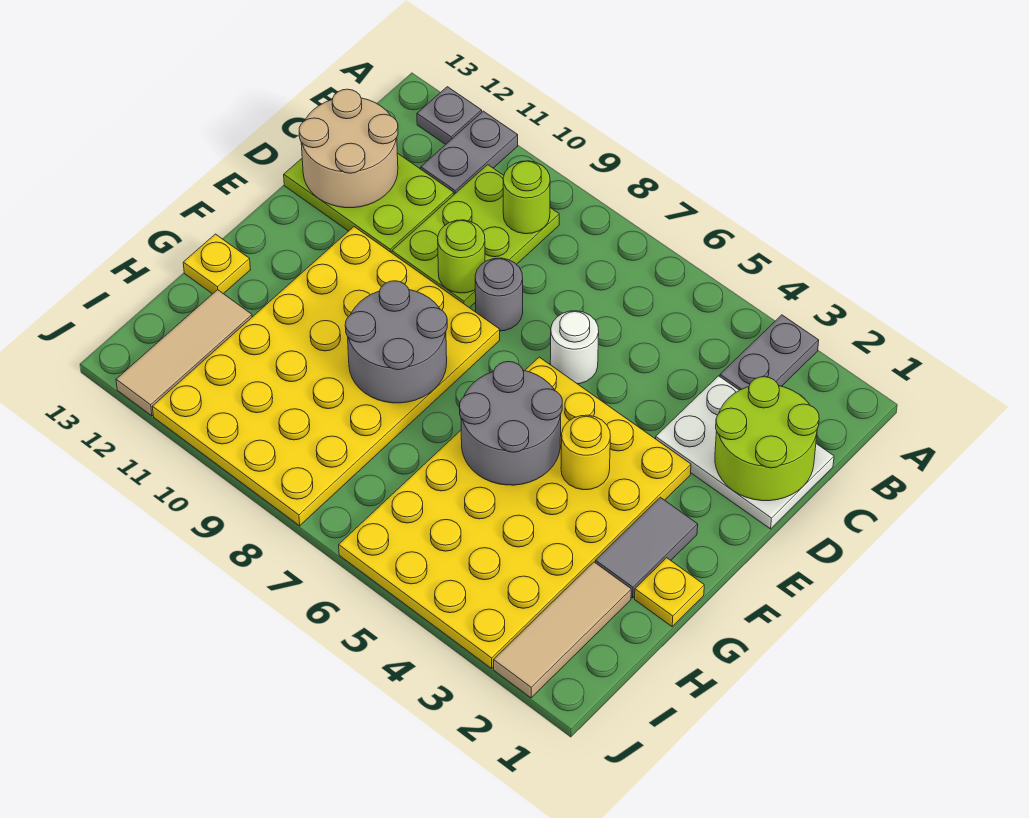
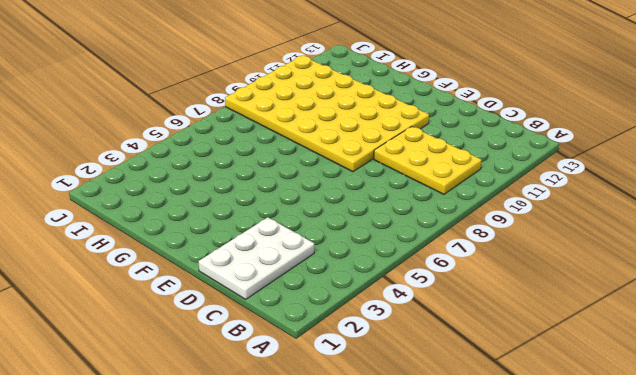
yellow plate B9:D10 level 1 -> lime plate B9:D10 level 1
none -> grey plate A3:B3 level 1
none -> grey plate A11:B11 level 1
none -> grey plate A12 level 1

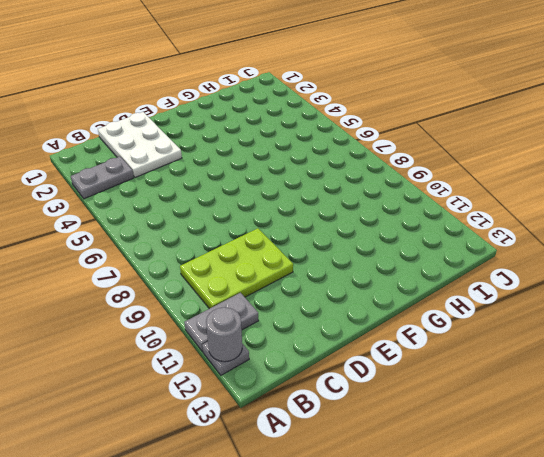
grey round brick A12 level 2 -> grey round brick D8 level 1
none -> lime plate C11:D13 level 1
none -> white round brick D6 level 1
none -> yellow plate E3:J6 level 1

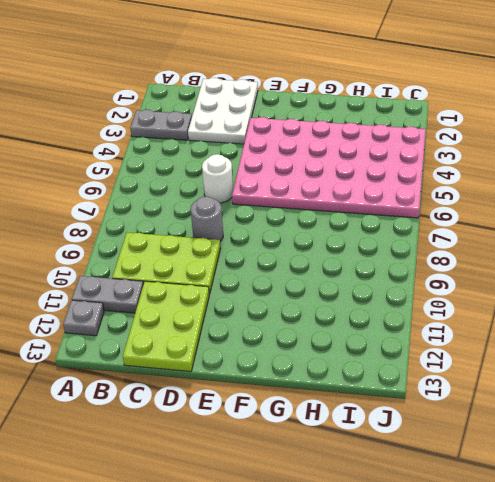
pink plate E3:J6 level 1 -> yellow plate E3:J6 level 1
none -> yellow plate E8:J11 level 1
none -> grey tile F2:G2 level 1
none -> yellow plate G1 level 1

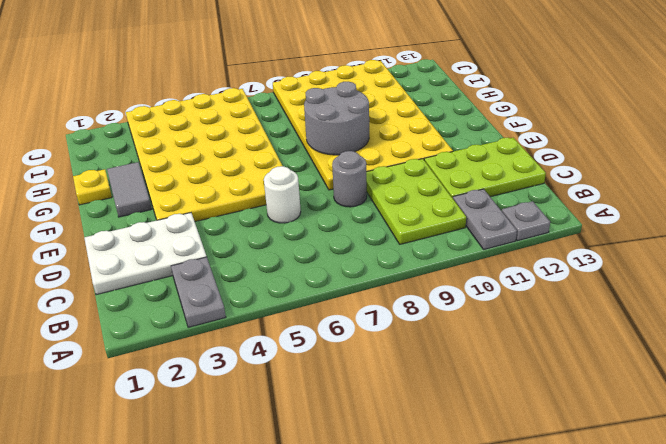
none -> yellow plate G13 level 1
none -> tan tile H2:J2 level 1
none -> tan tile H12:J12 level 1

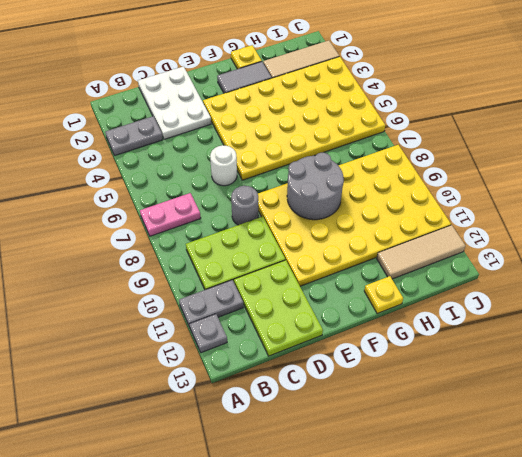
pink plate A7:B7 level 1 -> none
none -> lime round brick B9 level 2
none -> lime round brick C1:D2 level 2
none -> tan round brick C12:D13 level 2

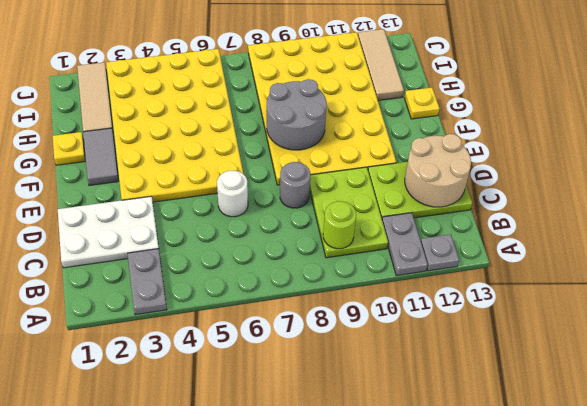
none -> lime round brick C1:D2 level 2
none -> lime round brick D9 level 2
none -> yellow round brick F4 level 2

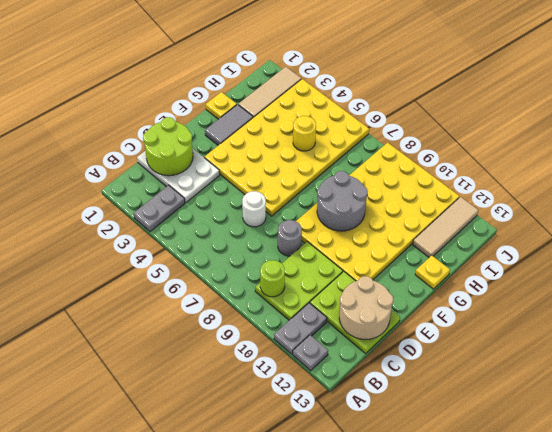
yellow round brick H5 level 2 -> yellow round brick F4 level 2
none -> lime round brick D9 level 2
none -> grey round brick F5:G6 level 2

